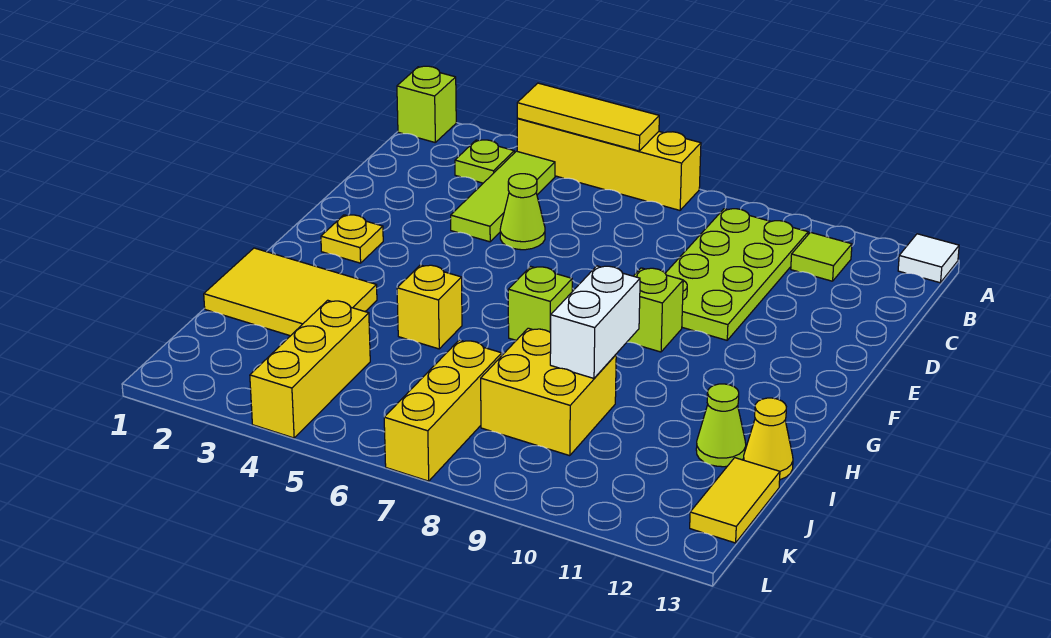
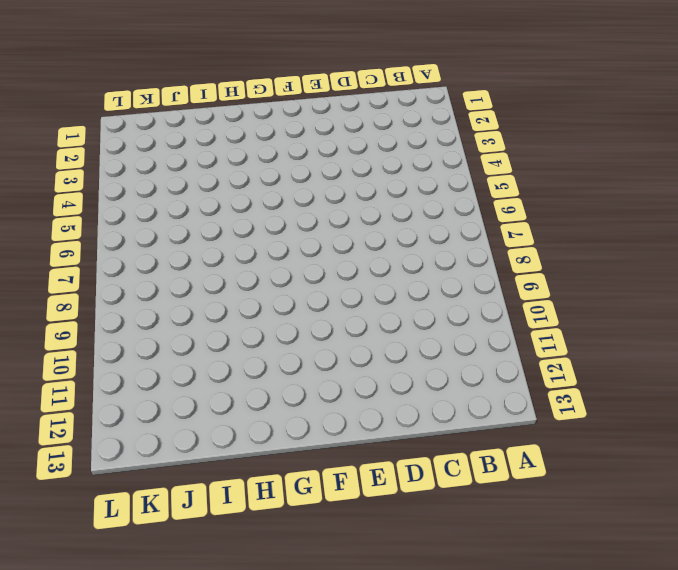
none -> lime brick A1 level 1
none -> yellow brick A4:A7 level 1
none -> white tile A13 level 1

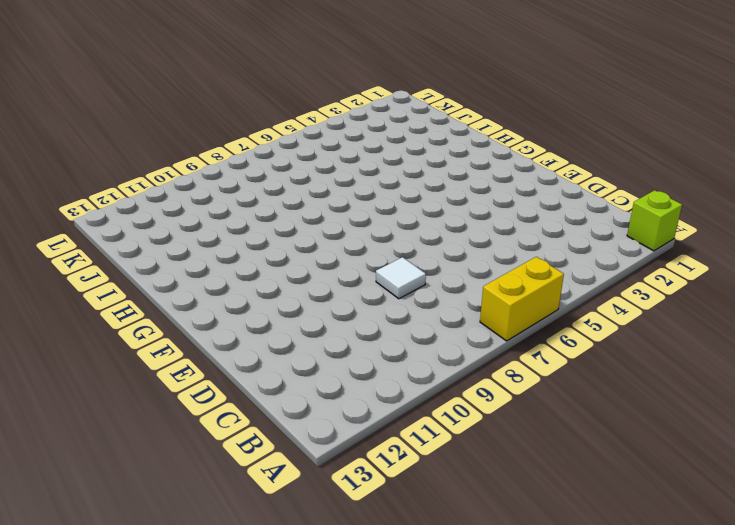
yellow brick A6:A7 level 1 -> yellow brick A4:A7 level 1
white tile D8 level 1 -> white tile A13 level 1
none -> lime plate B3 level 1
none -> lime tile B4:D4 level 1
none -> lime plate B9:E10 level 1

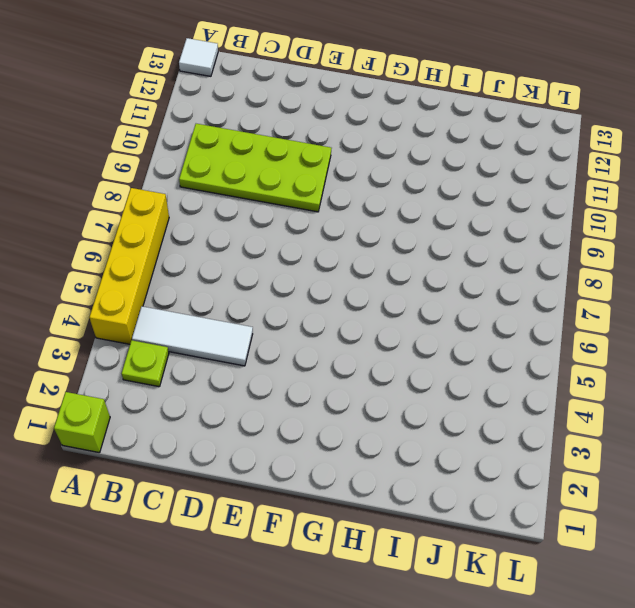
white tile B4:D4 level 1 -> lime tile B4:D4 level 1
none -> lime tile B11 level 1
none -> lime cone D5 level 1
none -> yellow plate F2 level 1

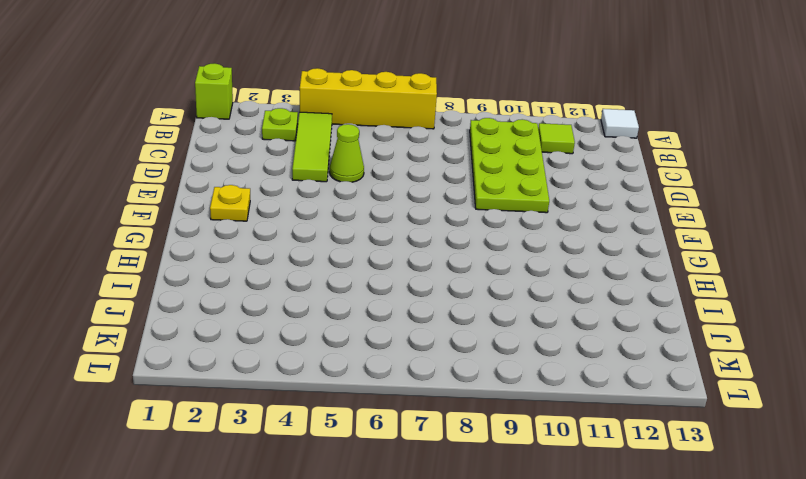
none -> lime brick F9 level 1
none -> lime brick G7 level 1
none -> yellow tile H1:I3 level 1

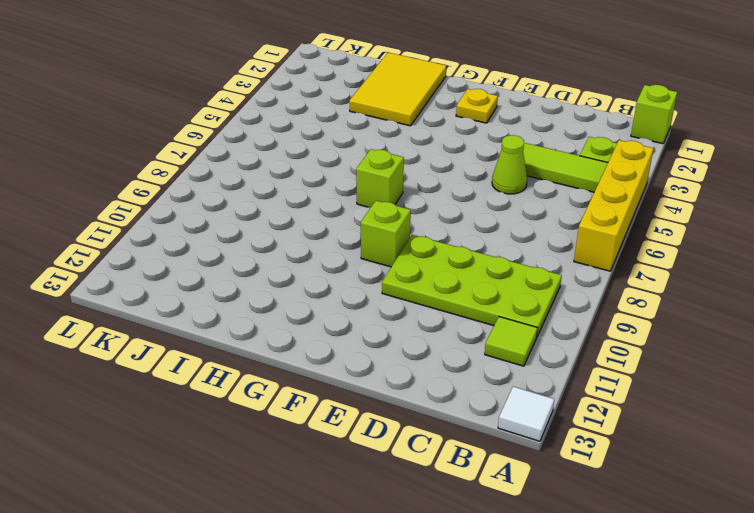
none -> yellow brick H5 level 1
none -> yellow brick I8:J9 level 1
none -> lime cone I12 level 1

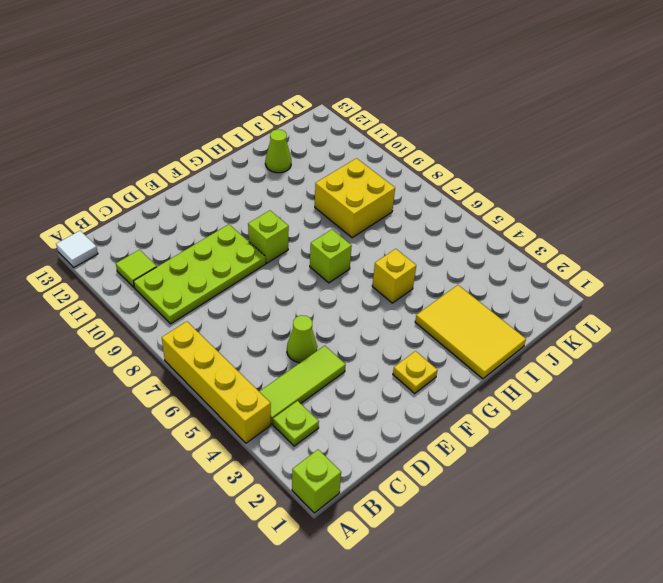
none -> yellow cone I13 level 1
none -> yellow brick J4:L4 level 1
none -> yellow brick J7:L7 level 1

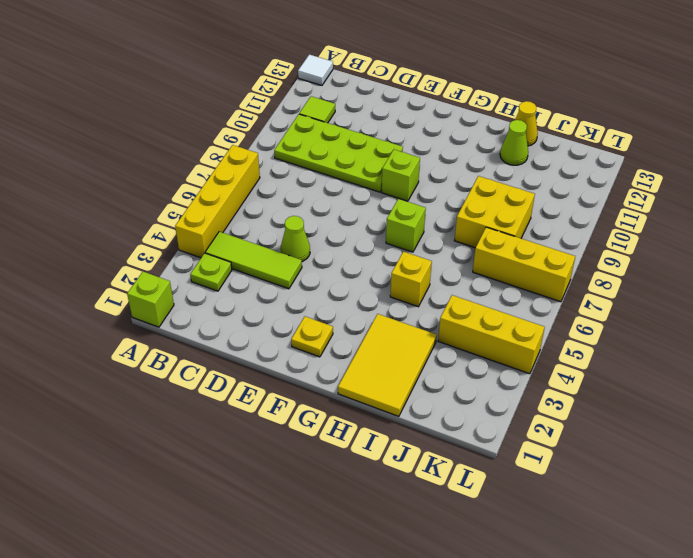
none -> yellow tile J13:K13 level 1
none -> yellow tile A4:A6 level 2
none -> white brick H9:I9 level 2

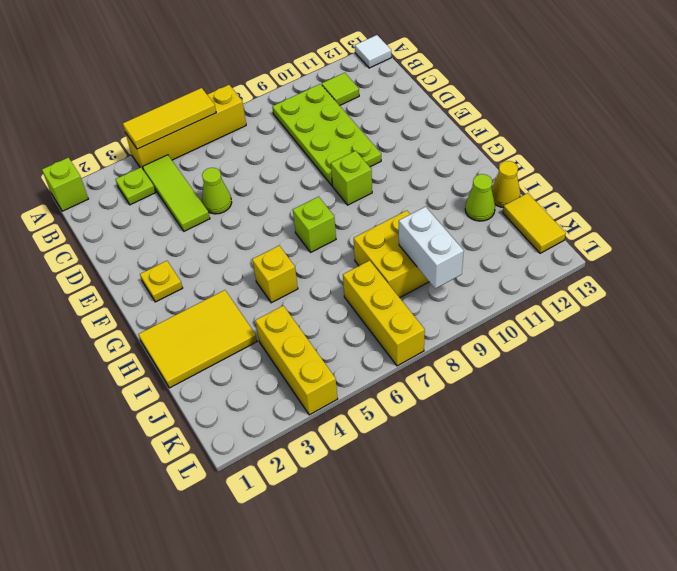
white brick J9:K9 level 2 -> white brick H9:I9 level 2

